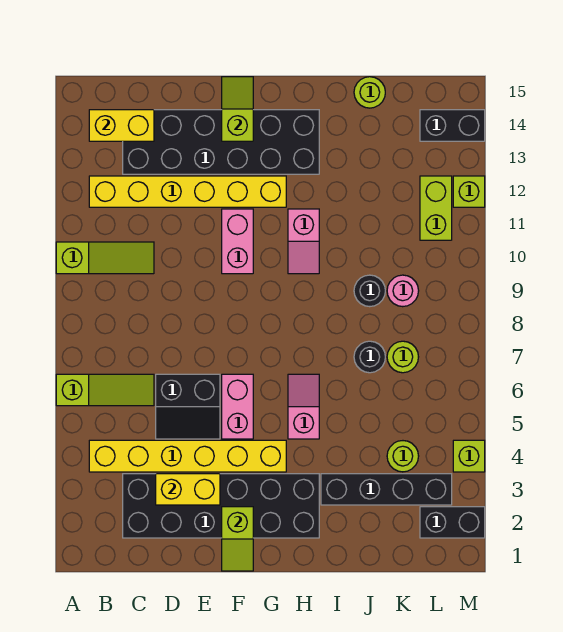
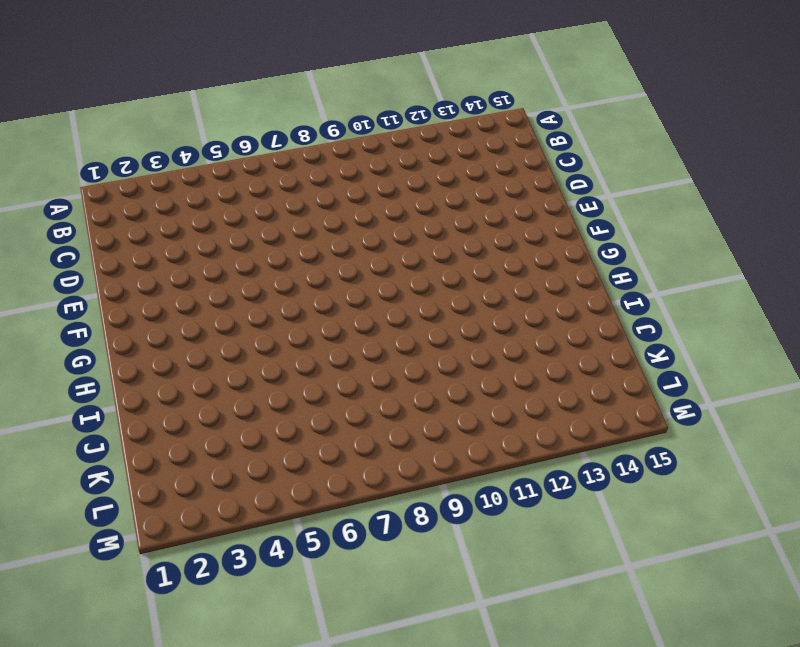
none -> lime slope A6:C6 level 1 top A
none -> lime slope A10:C10 level 1 top A
none -> yellow brick B4:G4 level 1

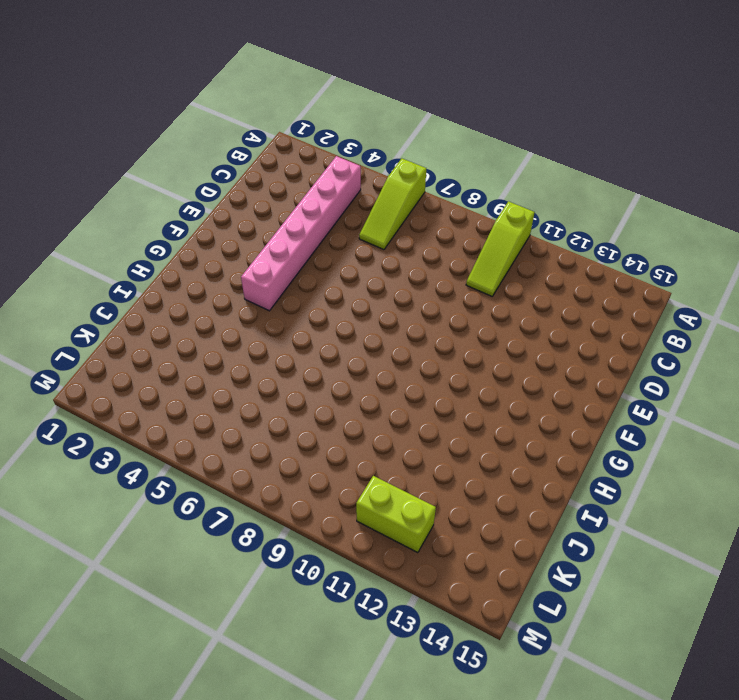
pink brick B4:G4 level 1 -> yellow brick B4:G4 level 1
none -> yellow brick B12:G12 level 1
none -> black brick C2:H3 level 1
none -> black brick C13:H14 level 1

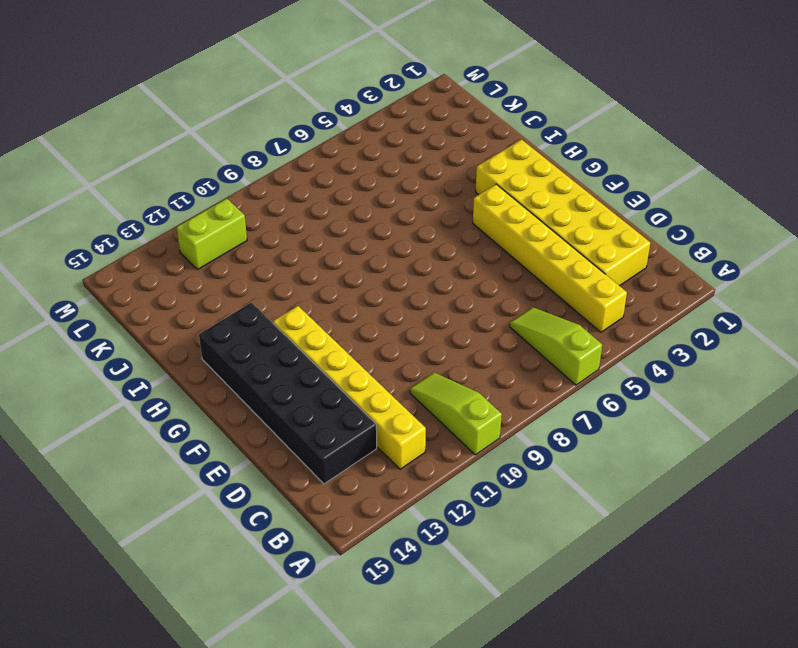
yellow brick C2:H3 level 1 -> black brick C2:H3 level 1
none -> black slope D5:E6 level 1 top 6
none -> pink brick F5:F6 level 1
none -> pink brick F10:F11 level 1

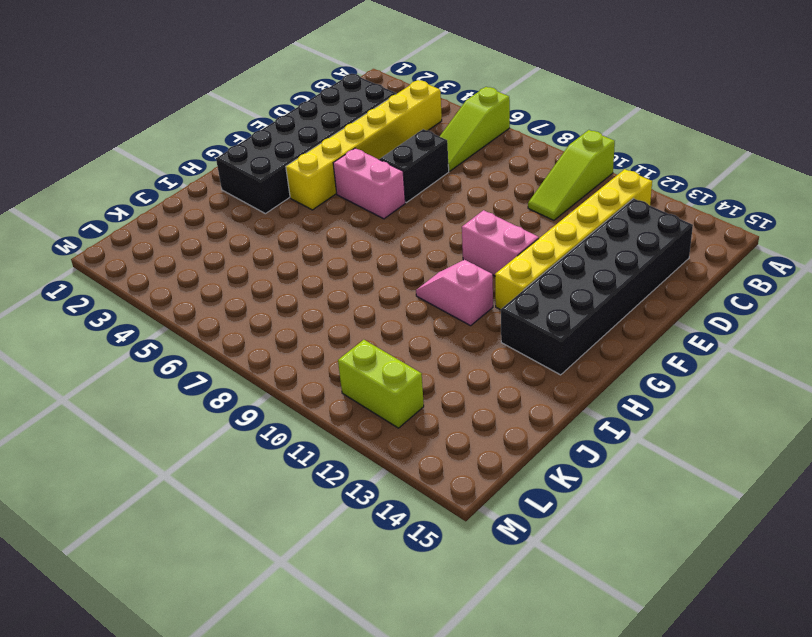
none -> pink slope H5:H6 level 1 top 5
none -> black brick I3:L3 level 1
none -> black round brick J7 level 1

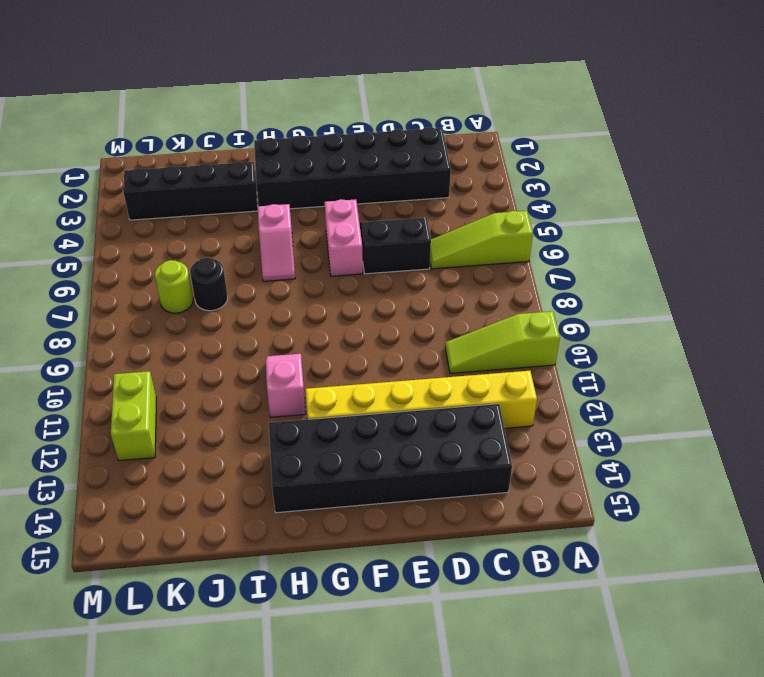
none -> yellow brick B4:G4 level 1
none -> pink brick F10:F11 level 1
none -> black round brick J9 level 1

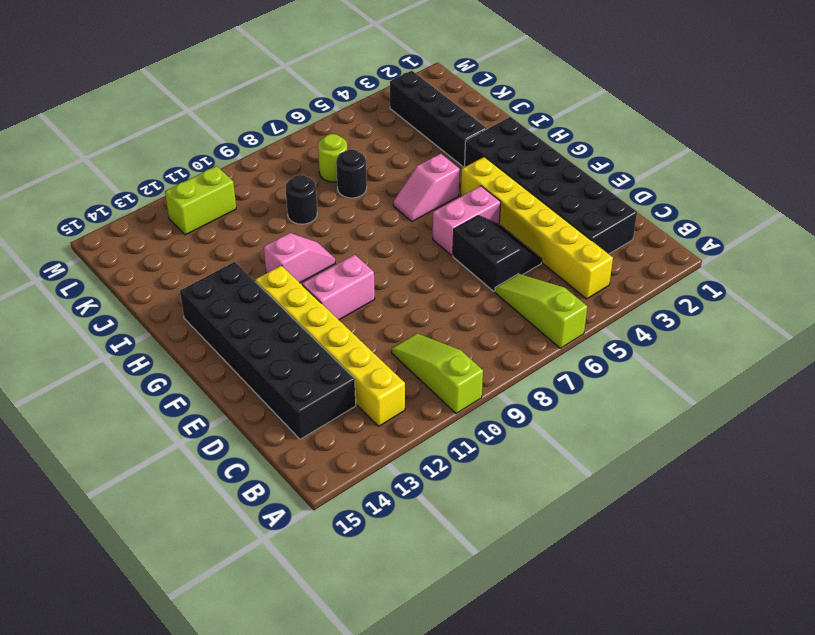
none -> lime round brick J15 level 1
none -> lime round brick K4 level 1
none -> pink round brick K9 level 1

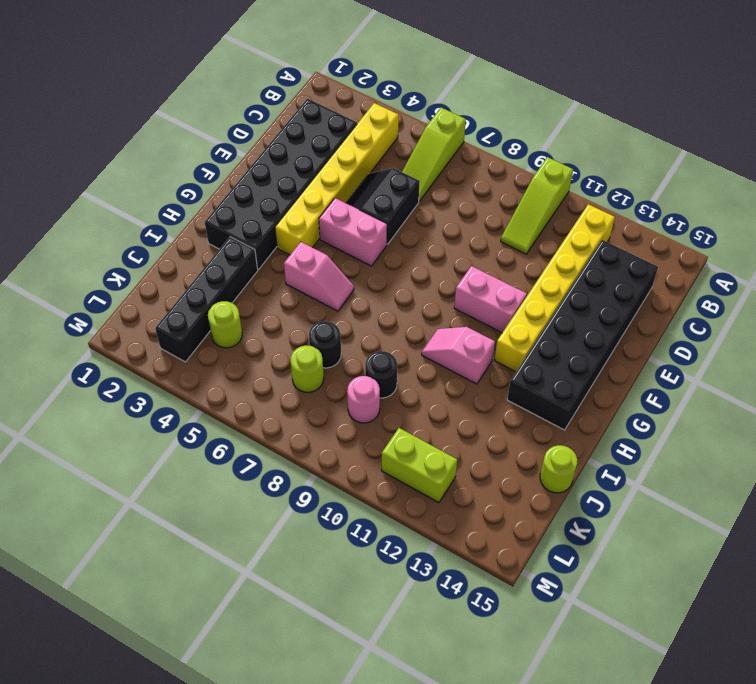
none -> black brick L2:M2 level 1
none -> black brick L14:M14 level 1
none -> lime brick M4 level 1

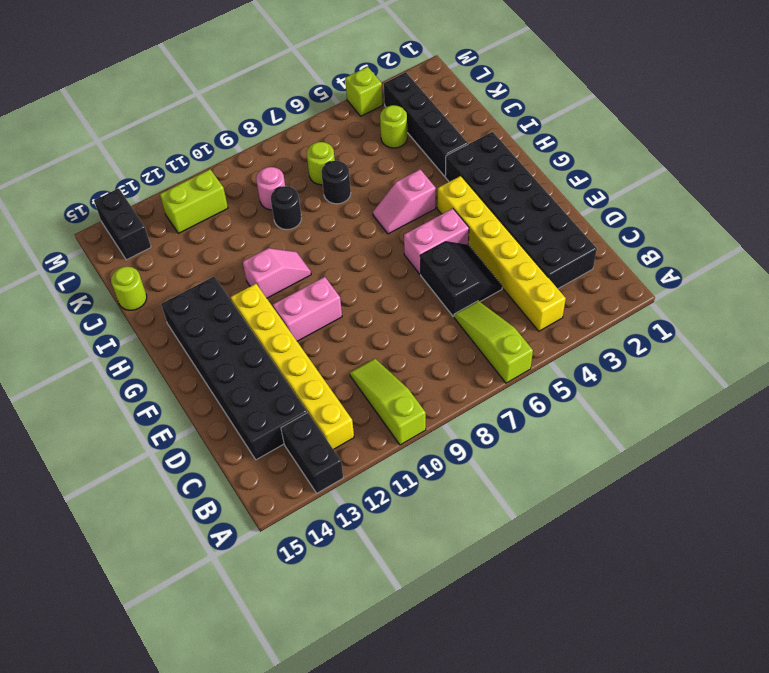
black brick A13:B13 level 1 -> black brick L2:M2 level 1
none -> lime brick M12 level 1
none -> yellow brick B14:C14 level 2
none -> yellow brick D3:E3 level 2

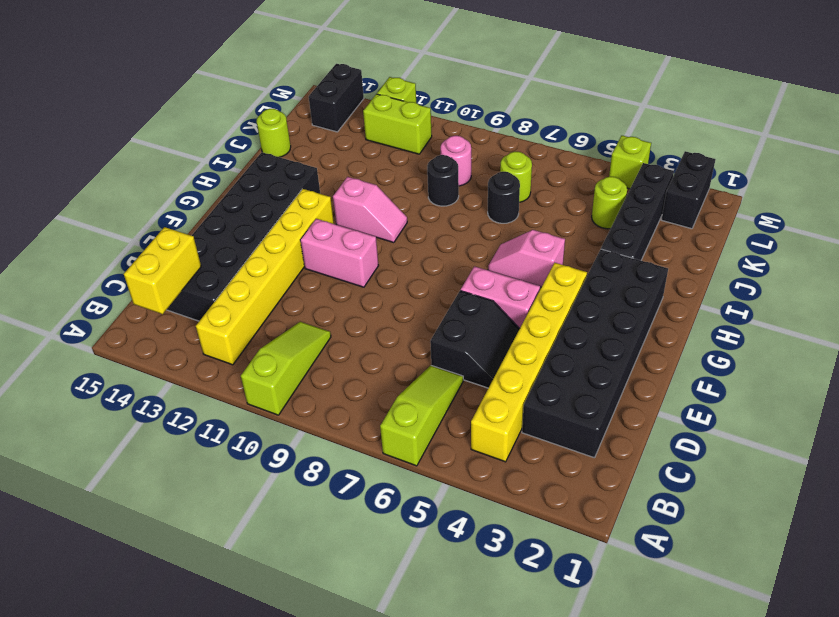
none -> yellow brick D3:E3 level 2
none -> lime slope F1:F2 level 2 top 2
none -> lime slope F14:F15 level 2 top 14

